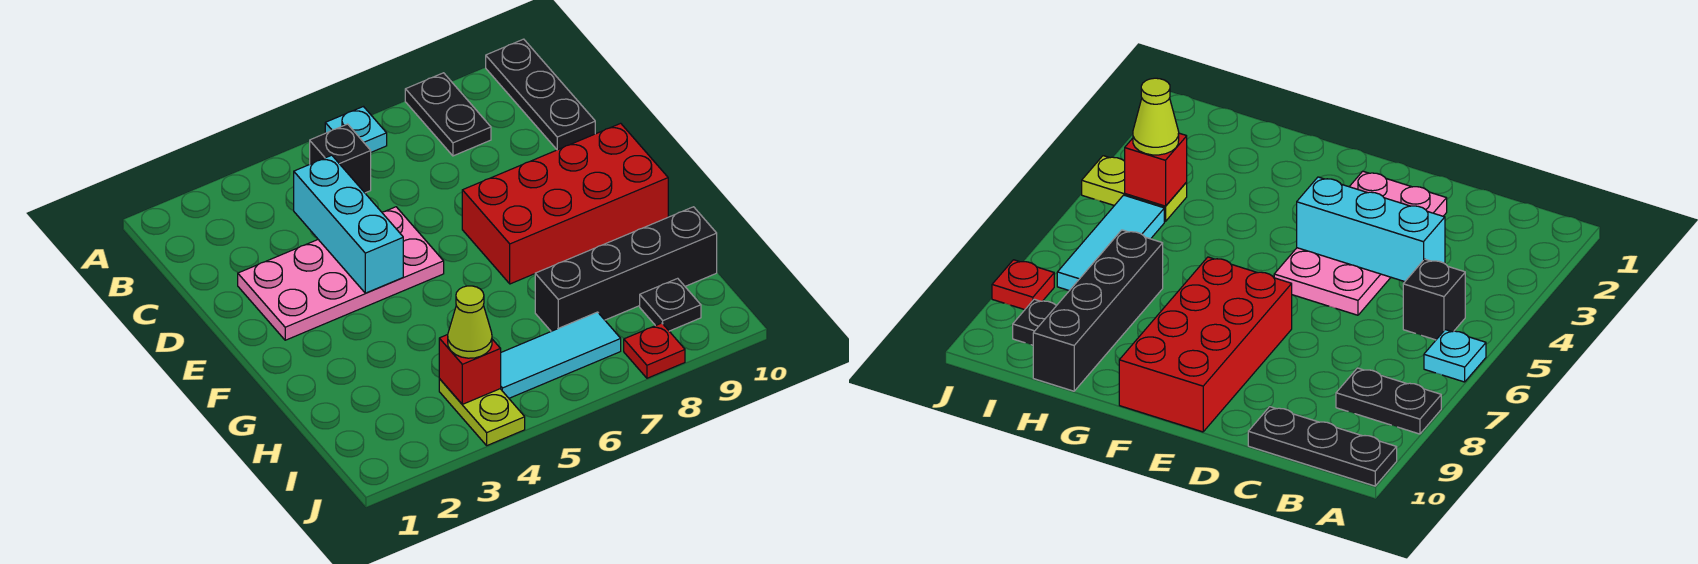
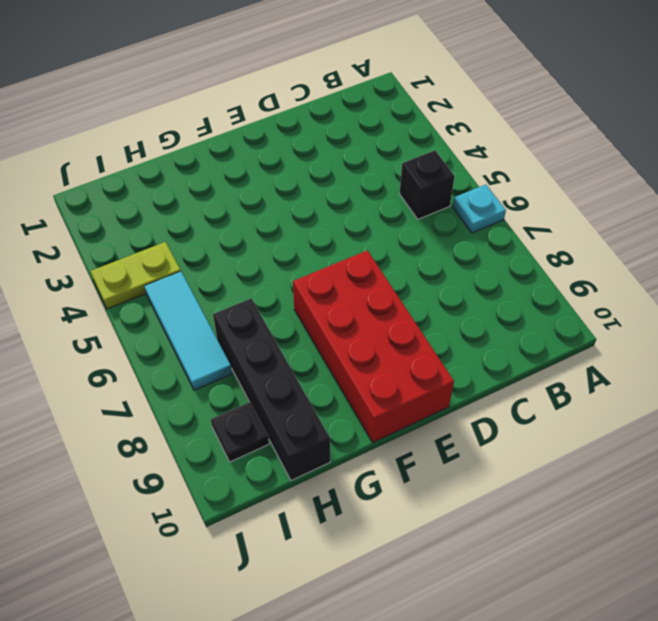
none -> black plate A8:B8 level 1
none -> black plate A10:C10 level 1
none -> pink plate D2:E5 level 1

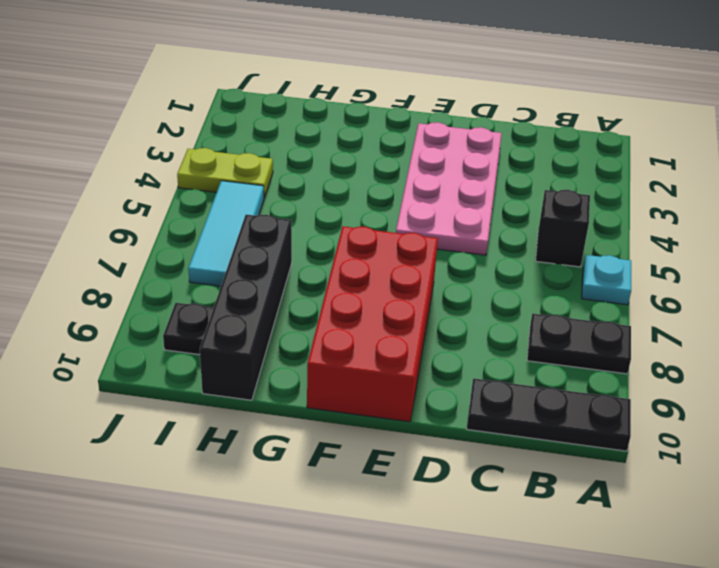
none -> red plate J8 level 1
none -> cyan brick C4:E4 level 2
none -> red brick I4 level 2

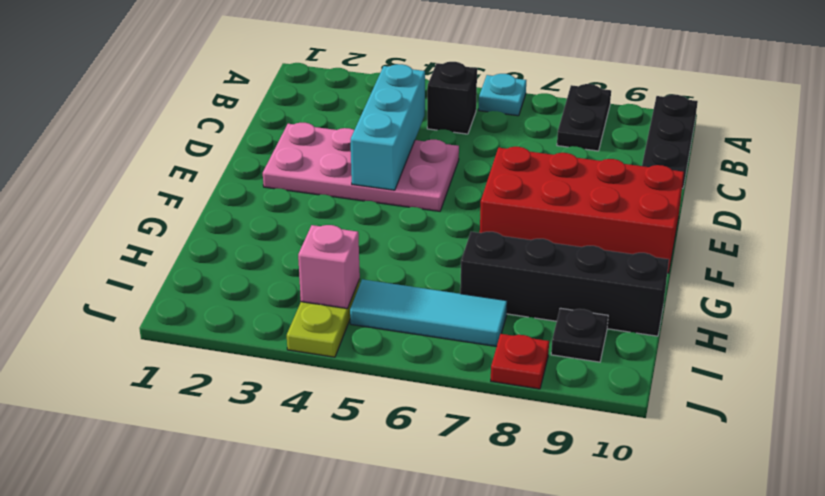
pink brick I4 level 2 -> red brick I4 level 2
none -> lime cone I4 level 3

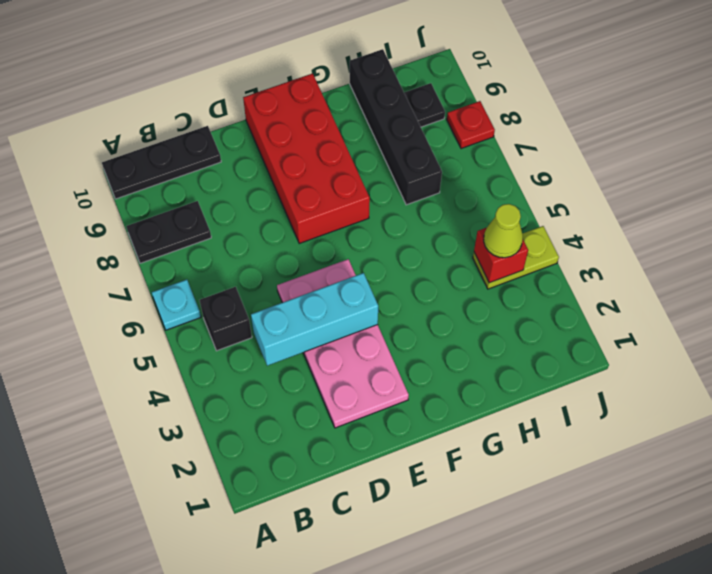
none -> cyan tile I5:I7 level 1

